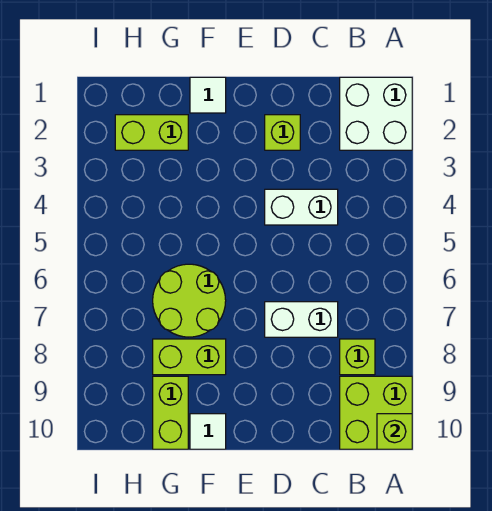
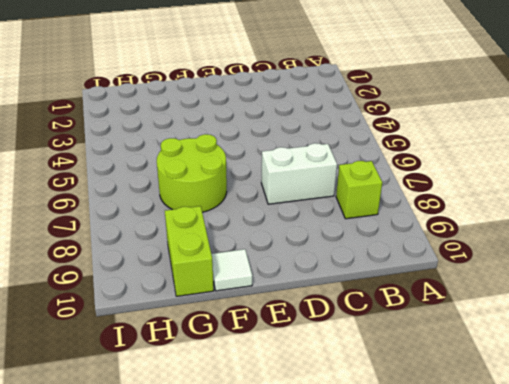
none -> white brick A1:B2 level 1
none -> lime brick A9:B10 level 1
none -> white brick C4:D4 level 1

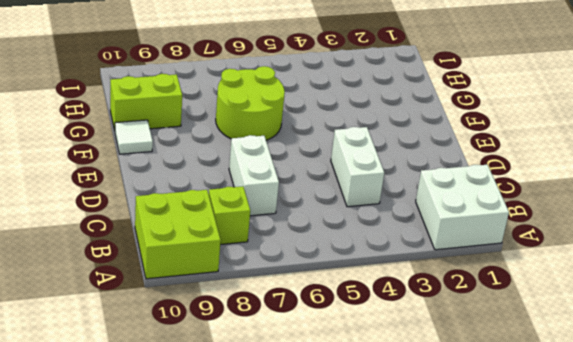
none -> lime brick D2 level 1
none -> white tile F1 level 1
none -> lime brick F8:G8 level 1

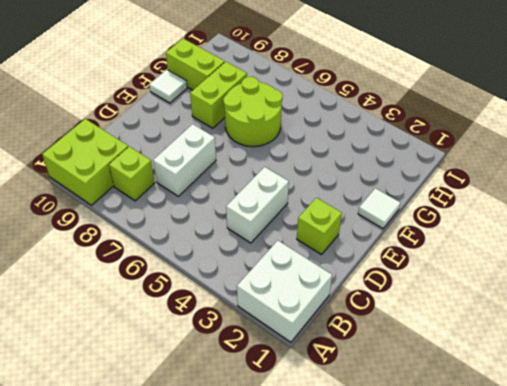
none -> lime brick G2:H2 level 1
none -> lime brick A10 level 2

